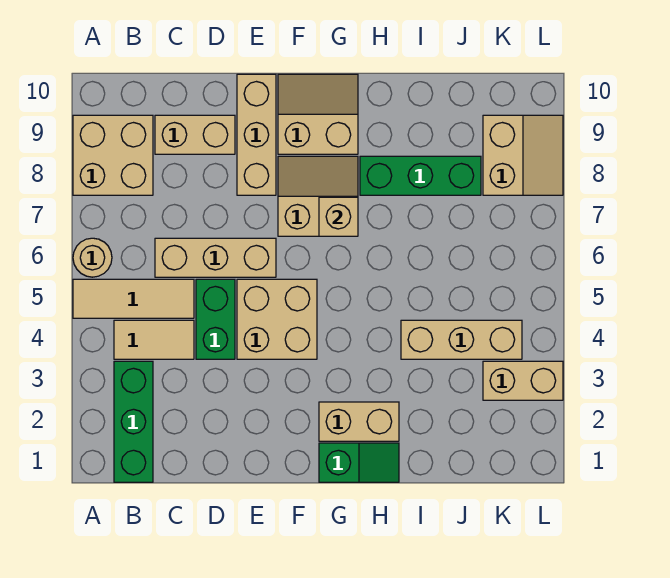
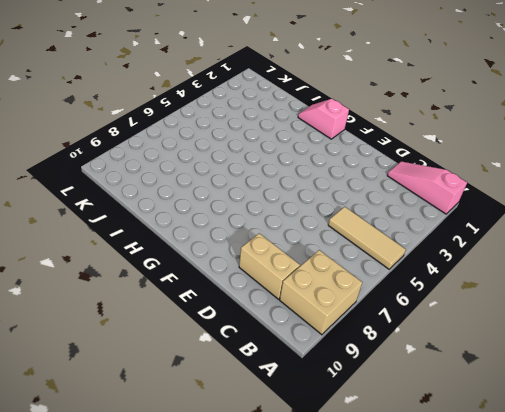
pink slope A1:C1 level 1 top A -> green brick B1:B3 level 1
pink slope G1:H1 level 1 top G -> green slope G1:H1 level 1 top G
none -> tan round brick A6 level 1
none -> tan tile B4:C4 level 1
none -> tan brick C6:E6 level 1

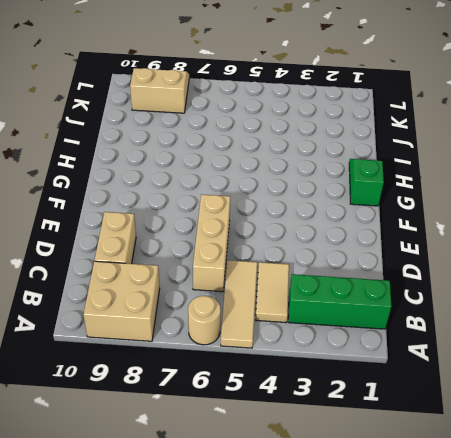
none -> green brick D4:D5 level 1
none -> tan brick E4:F5 level 1
none -> tan brick E8:E10 level 1

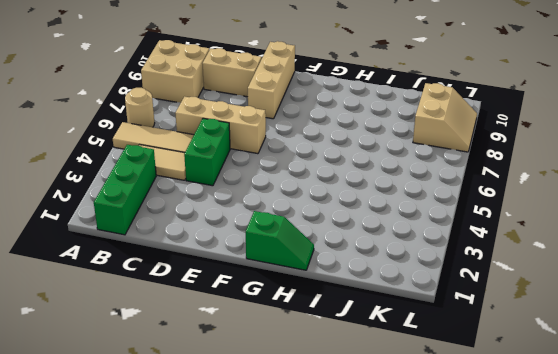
none -> tan brick E4:F5 level 1
none -> tan slope F7:G8 level 1 top 7
none -> tan slope F9:G10 level 1 top 9

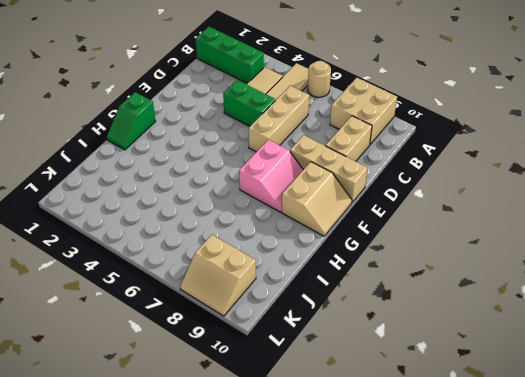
pink slope F7:G8 level 1 top 7 -> tan slope F7:G8 level 1 top 7
none -> tan brick E4:F5 level 1
none -> tan brick G2:H2 level 1
none -> green brick H8:J8 level 1

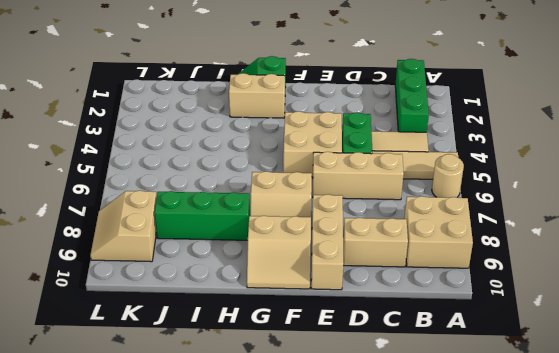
none -> tan brick I4:K4 level 1
none -> tan brick K3:L3 level 1
none -> tan brick G7 level 2

